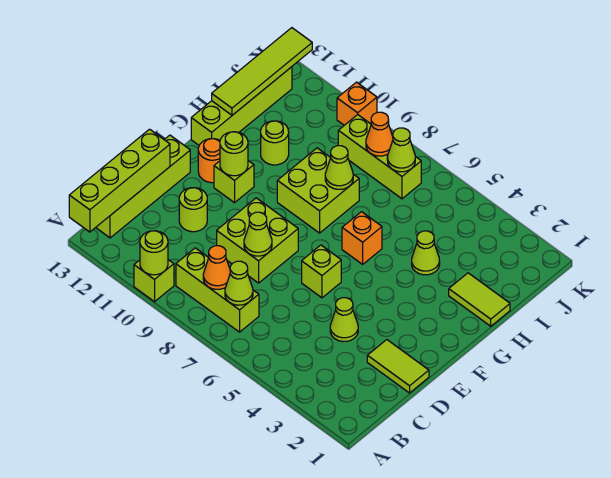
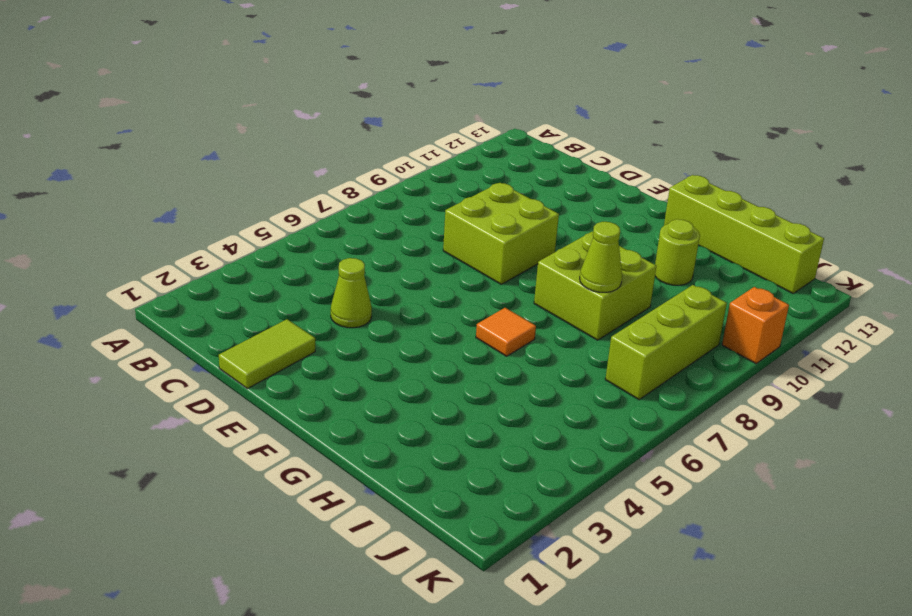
orange tile G6 level 1 -> orange brick G6 level 1
none -> lime brick A10 level 1
none -> lime brick B7:B9 level 1
none -> lime brick B13:E13 level 1

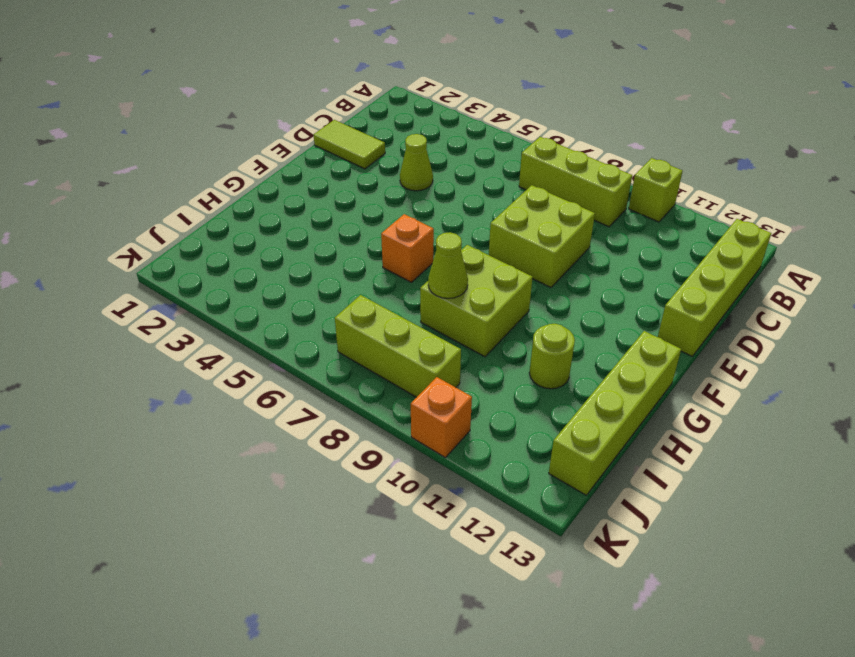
none -> lime round brick D11 level 1
none -> lime brick E6 level 1
none -> lime brick F11 level 1

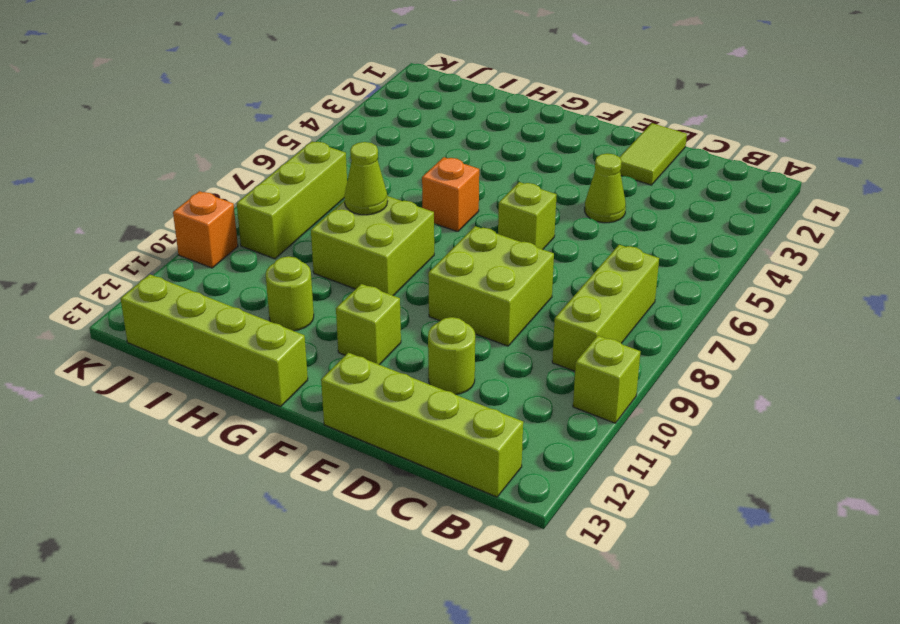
none -> orange round brick F12 level 1
none -> lime tile H1:H2 level 1
none -> lime cone H4 level 1

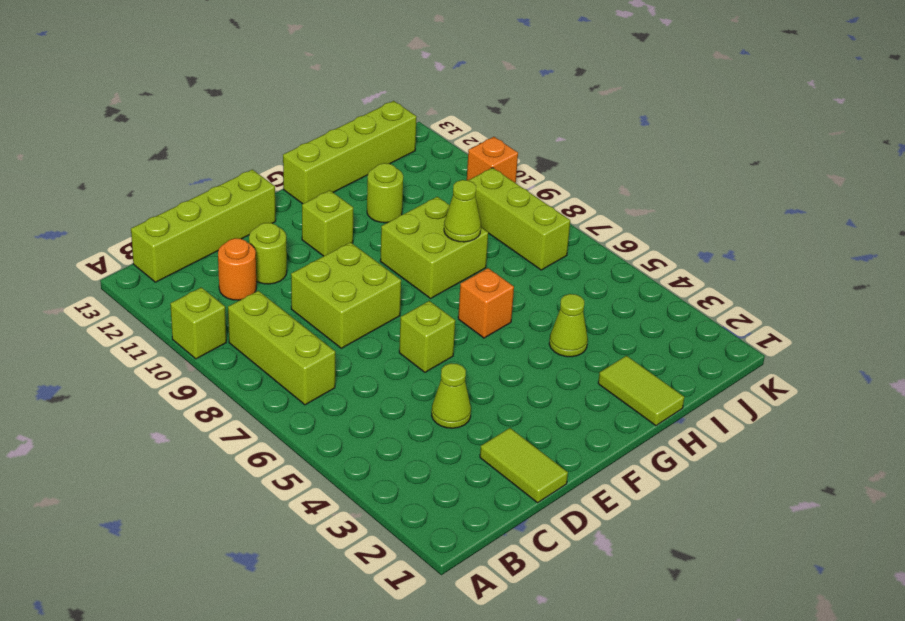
orange round brick C11 level 1 -> orange round brick F12 level 1
none -> lime round brick A10 level 2
none -> lime brick A13:D13 level 2
none -> lime cone B7 level 2

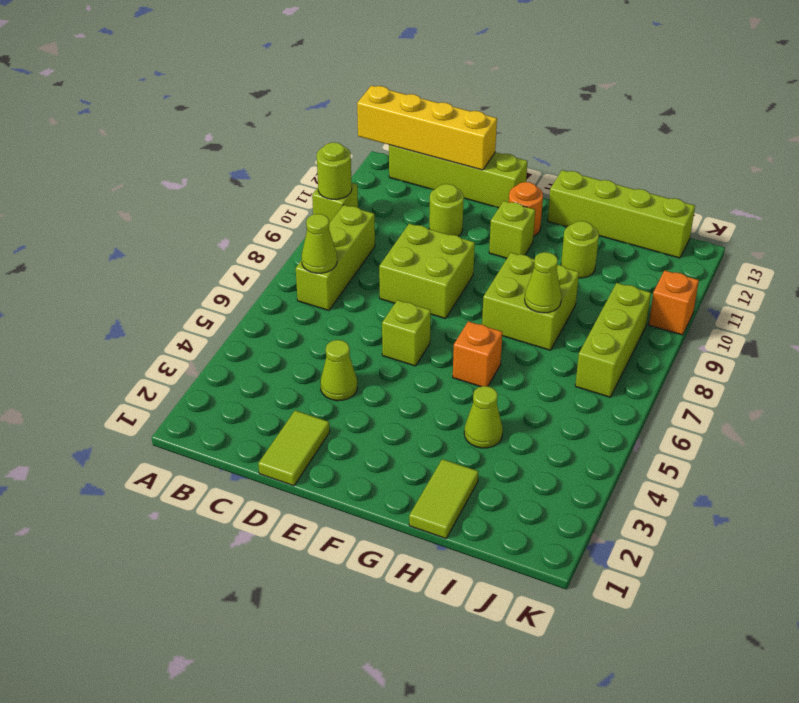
yellow brick A13:D13 level 2 -> lime brick A13:D13 level 2
none -> orange cone B8 level 2
none -> lime cone D8 level 2
none -> lime round brick F11 level 2

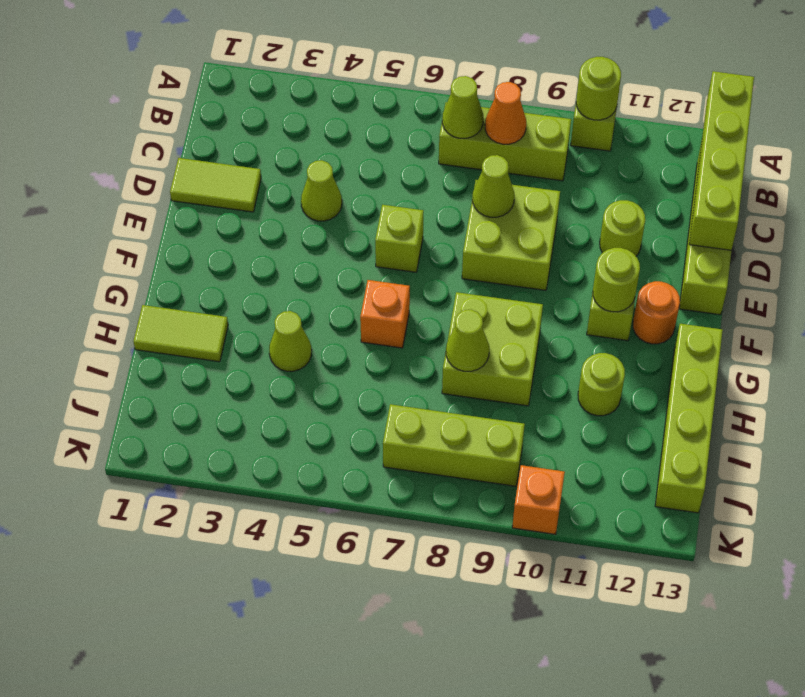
none -> lime tile H13:K13 level 2
none -> lime cone J7 level 2
none -> orange cone J8 level 2

